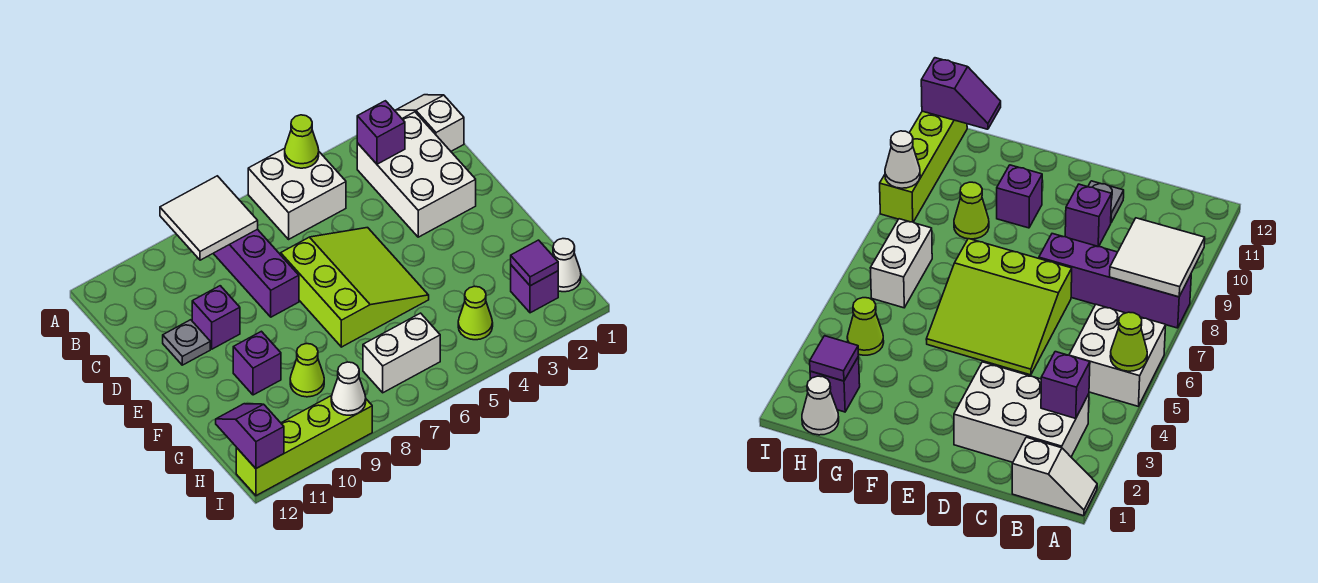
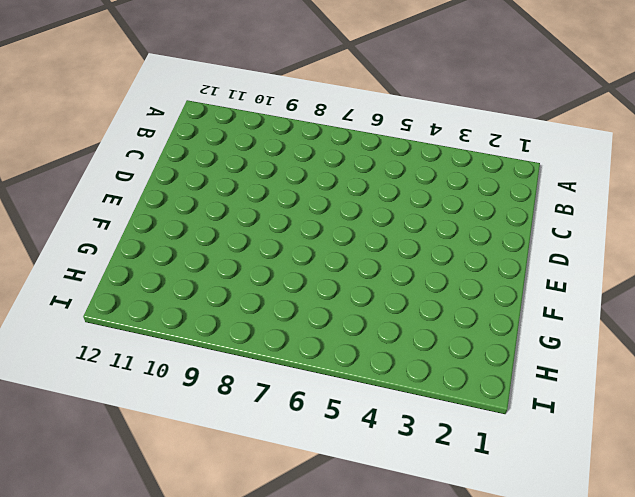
none -> white slope A1:B1 level 1 top B
none -> white brick A5:B6 level 1
none -> purple brick A8:D8 level 1

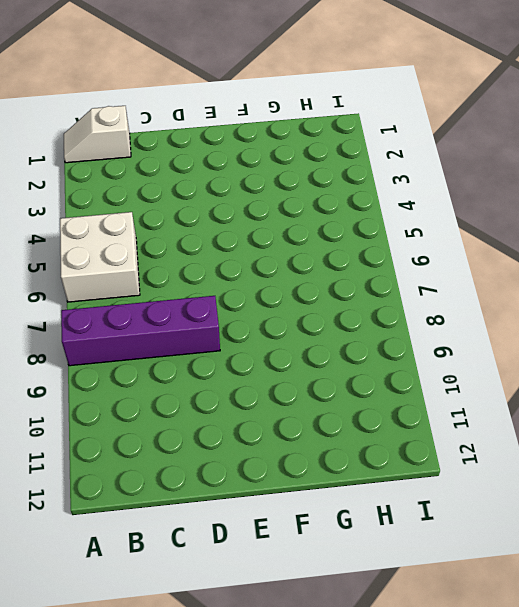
none -> white brick B2:D3 level 1
none -> lime slope D5:F7 level 1 top 7
none -> purple brick D10 level 1

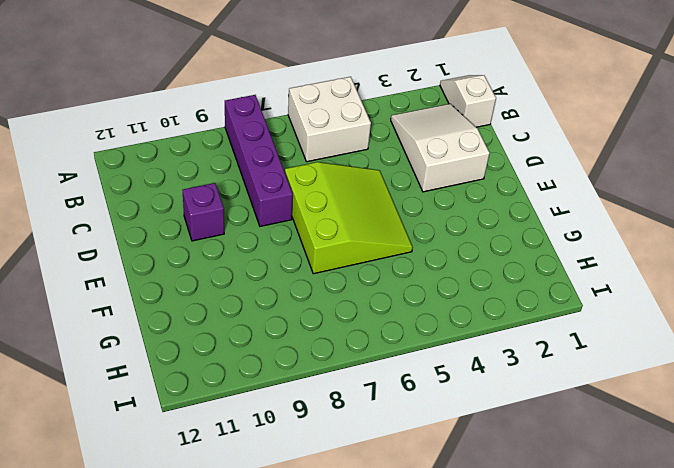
white slope B2:D3 level 1 top D -> white brick B2:D3 level 1
none -> grey plate D11 level 1
none -> purple brick F10 level 1
none -> lime cone G9 level 1

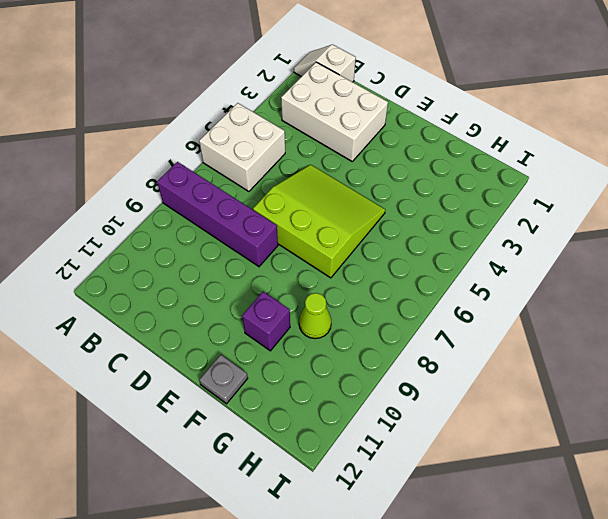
grey plate F12 level 1 -> grey plate D11 level 1
none -> purple brick D10 level 1
none -> white cone H1 level 1
none -> purple brick H2 level 1

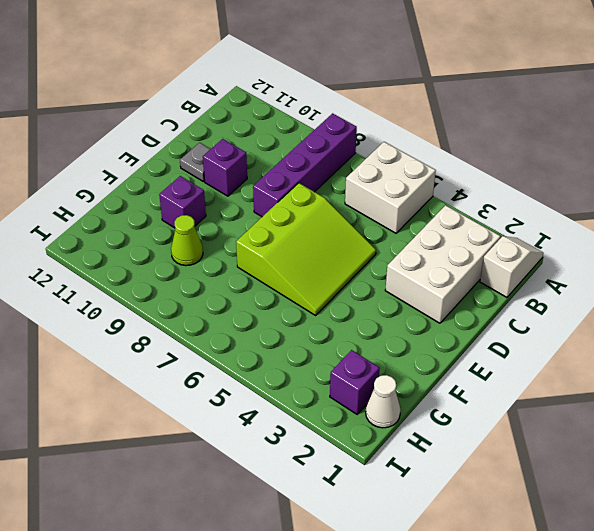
none -> lime cone H4 level 1
none -> white brick H6:H7 level 1
none -> lime brick I9:I12 level 1

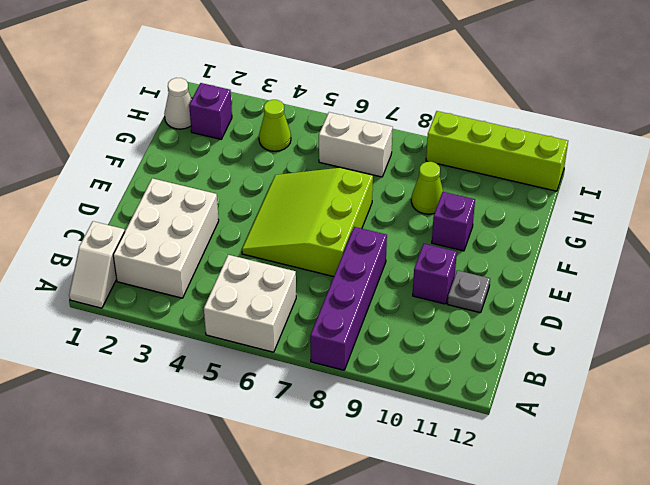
none -> lime cone A5 level 2
none -> white tile A8:B9 level 2
none -> purple brick B3 level 2

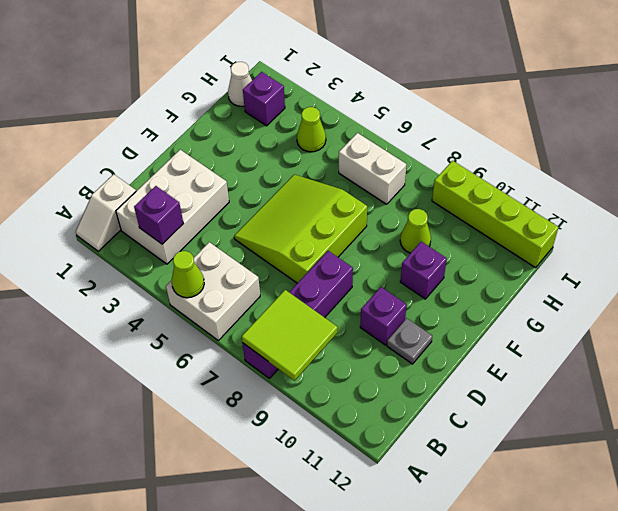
lime tile A8:B9 level 2 -> white tile A8:B9 level 2
none -> purple tile H2 level 2
none -> purple slope H12:I12 level 2 top I
none -> white cone I9 level 2

